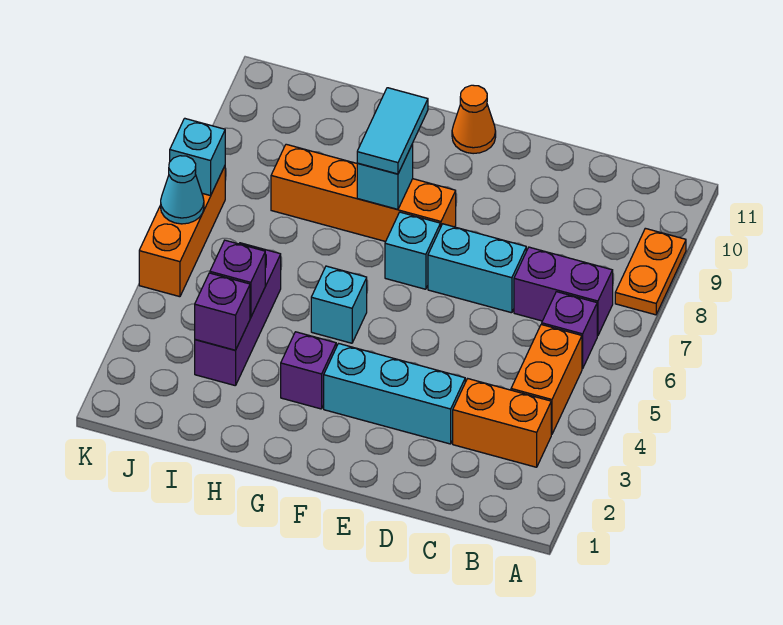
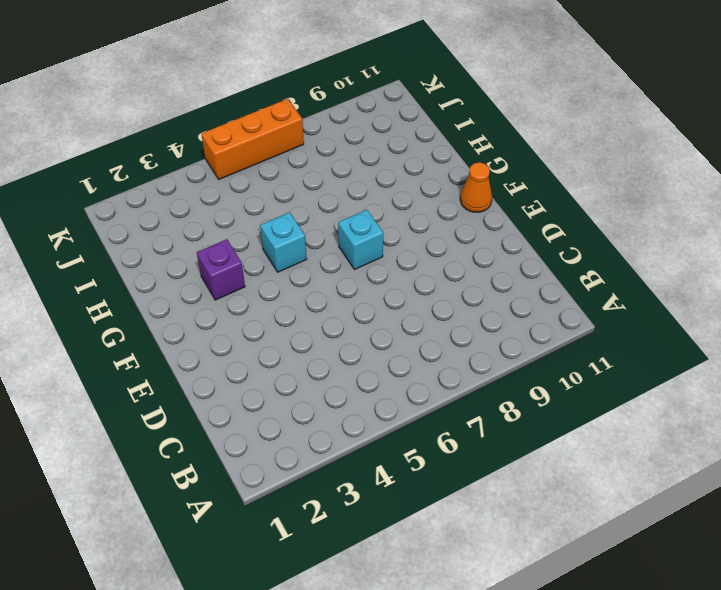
none -> orange plate A8:A9 level 1
none -> orange brick B3:C3 level 1
none -> orange brick B4:B5 level 1

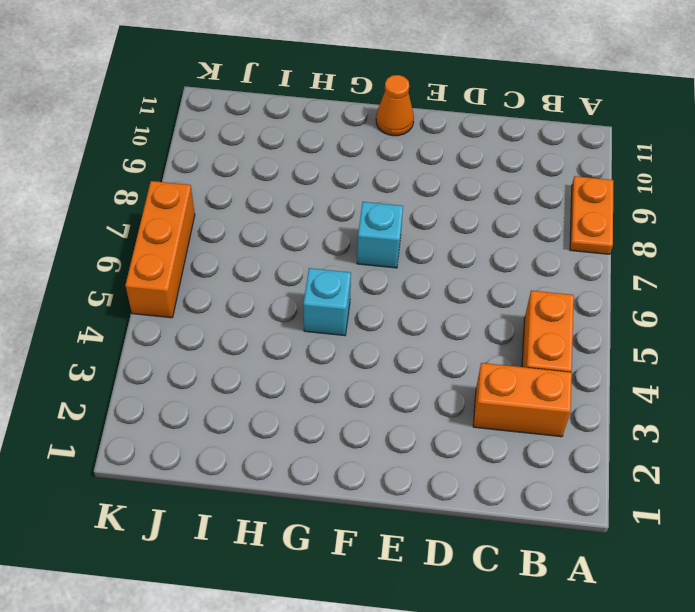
none -> purple brick B6 level 1
none -> purple brick B7:C7 level 1
none -> cyan brick D3:F3 level 1

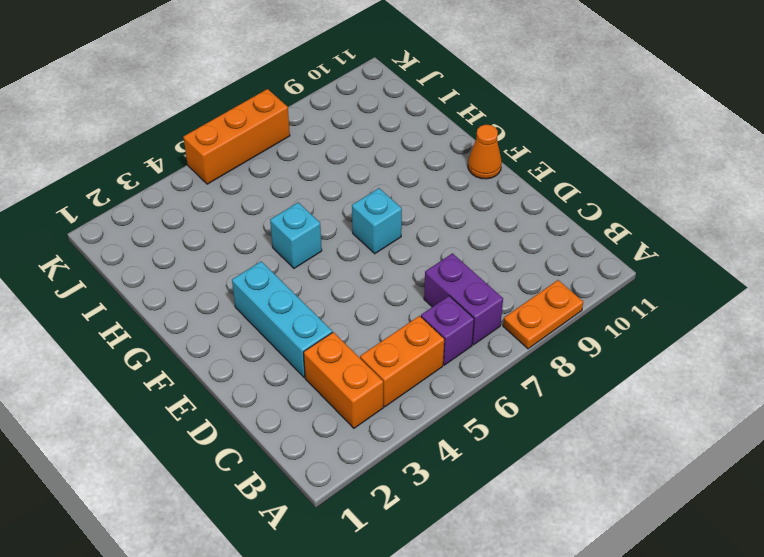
none -> cyan brick D7:E7 level 1
none -> orange brick F8:I8 level 1
none -> purple brick G3 level 1

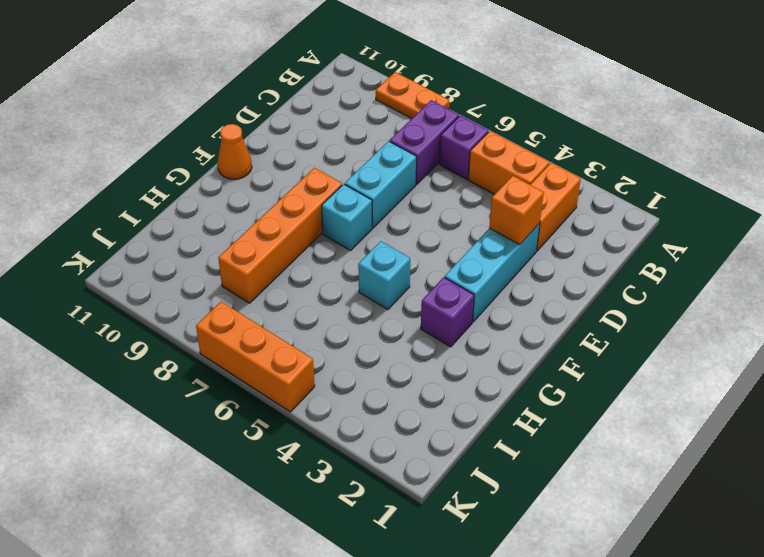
orange brick D3 level 2 -> none
none -> purple brick I3:I5 level 1
none -> cyan brick G8 level 2
none -> purple brick I3 level 2

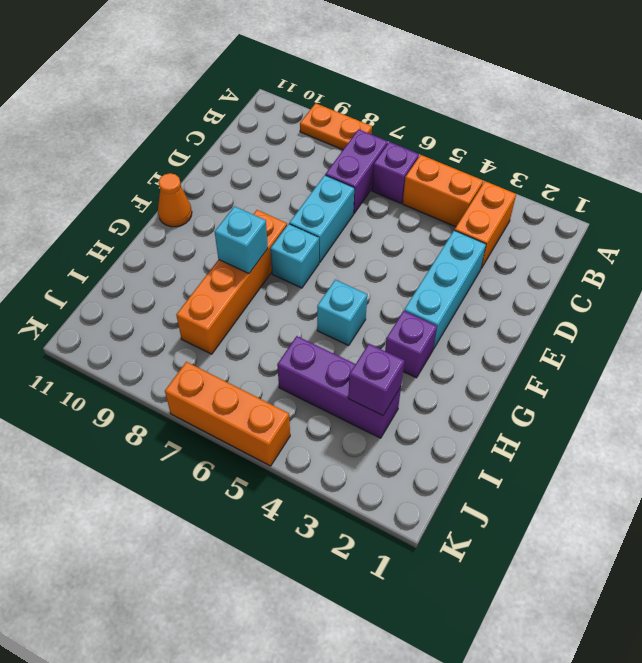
none -> purple brick I4 level 2
none -> cyan cone K6 level 2
none -> cyan brick K7 level 2

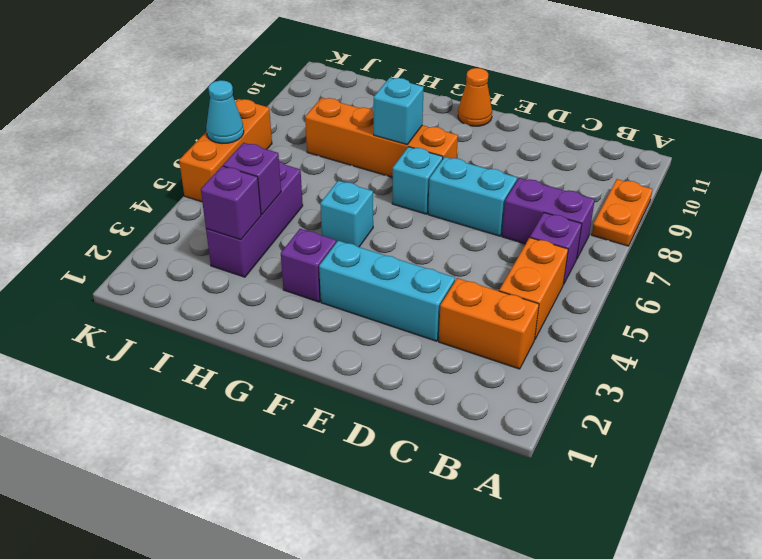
none -> cyan brick K7 level 2
none -> cyan tile G8:G9 level 3

